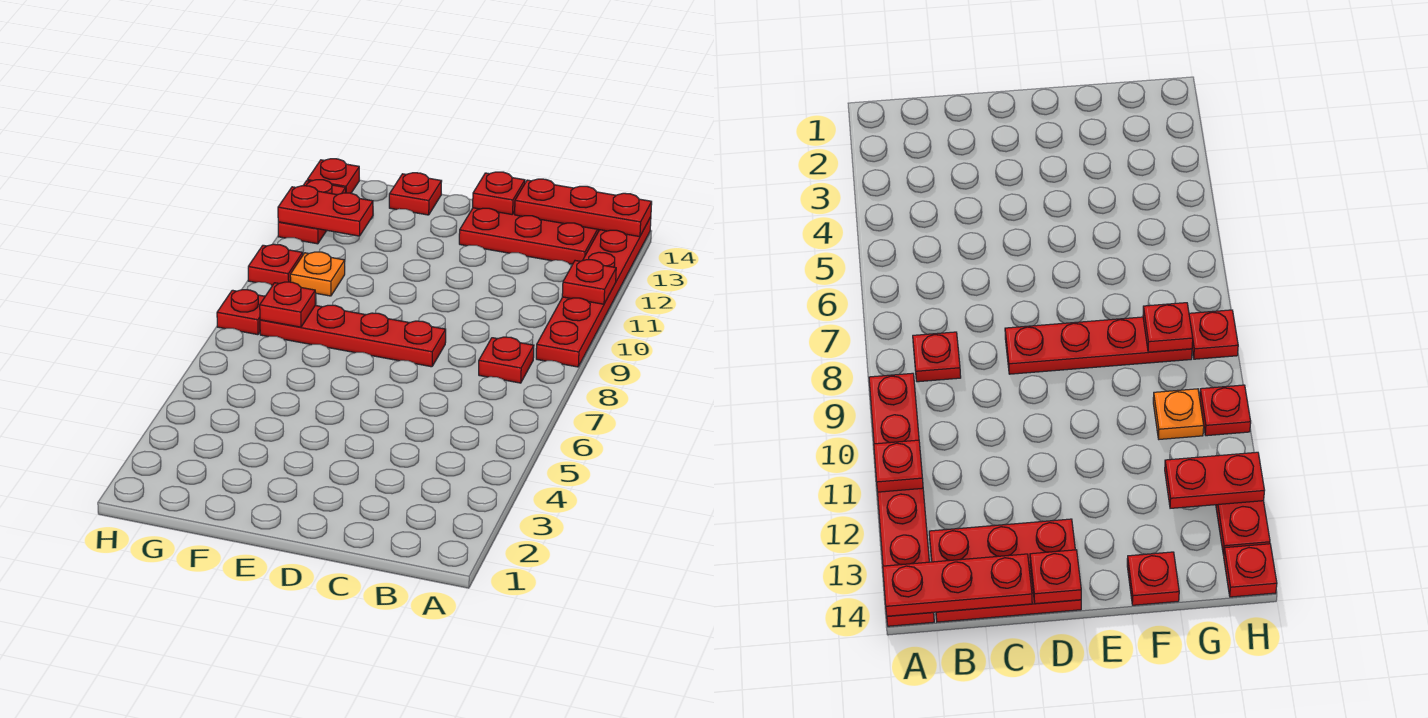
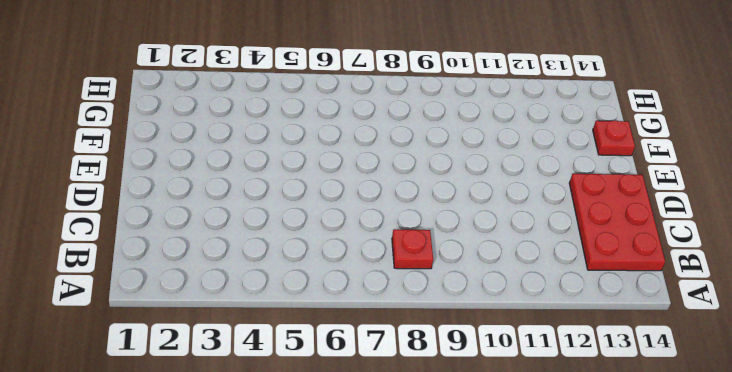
none -> red plate A9:A14 level 1
none -> red plate D8:G8 level 1
none -> orange plate G10 level 1

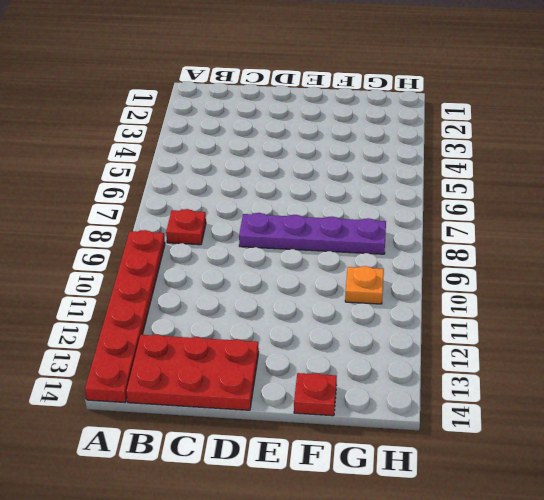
purple plate D8:G8 level 1 -> red plate D8:G8 level 1
none -> red plate H8 level 1
none -> red plate H10 level 1
none -> red plate H12:H13 level 1

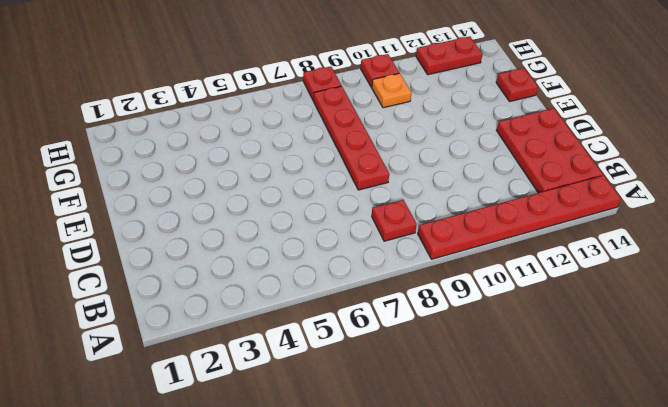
none -> red plate H14 level 1
none -> red plate A11 level 2
none -> red plate A14:C14 level 2

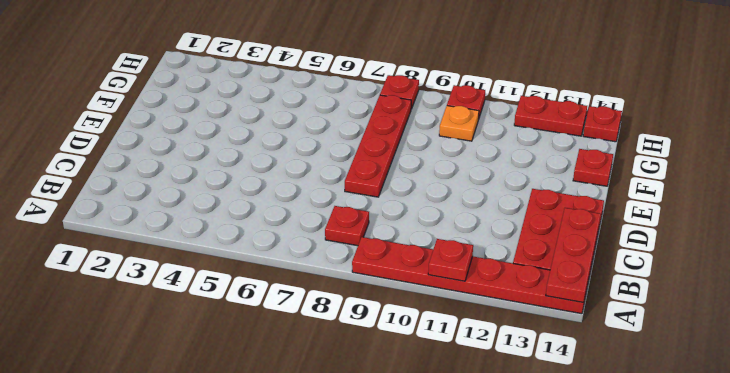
none -> red plate D14 level 2
none -> red plate G8 level 2
none -> red plate G12:H12 level 2

